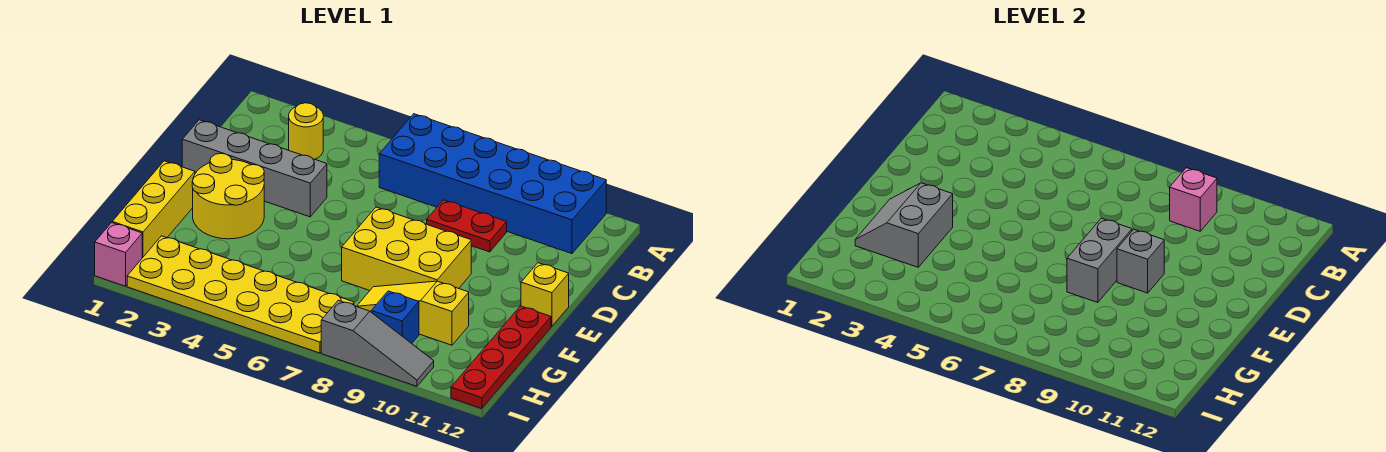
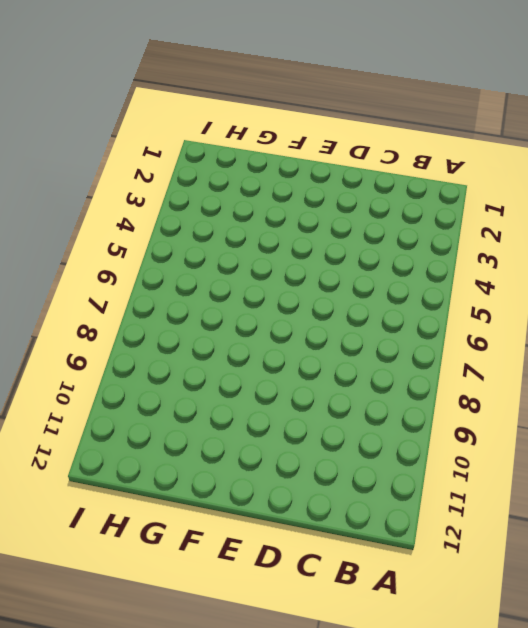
none -> blue brick A6:B11 level 1
none -> yellow round brick B3 level 1
none -> red plate C8:C9 level 1

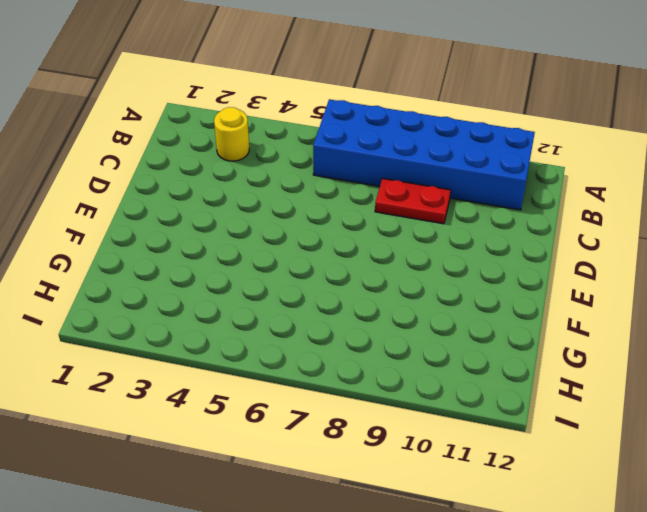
none -> grey brick D1:D4 level 1
none -> yellow round brick E2:F3 level 1
none -> yellow brick E7:F9 level 1

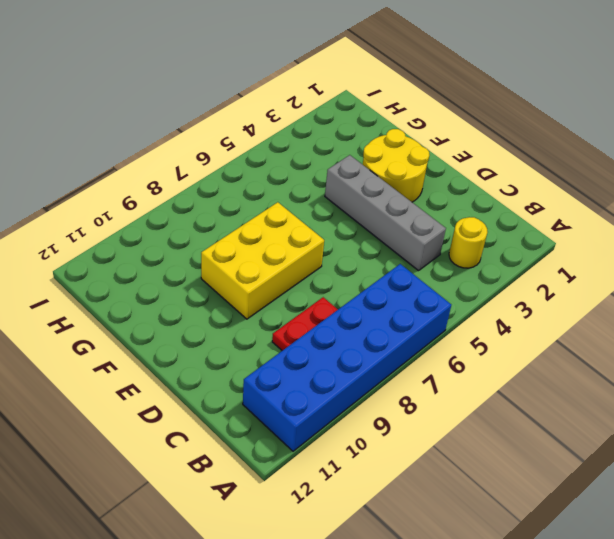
grey brick C4:F4 level 1 -> grey brick D1:D4 level 1
none -> yellow brick E12 level 1
none -> yellow brick F1:H1 level 1
none -> red plate F12:I12 level 1

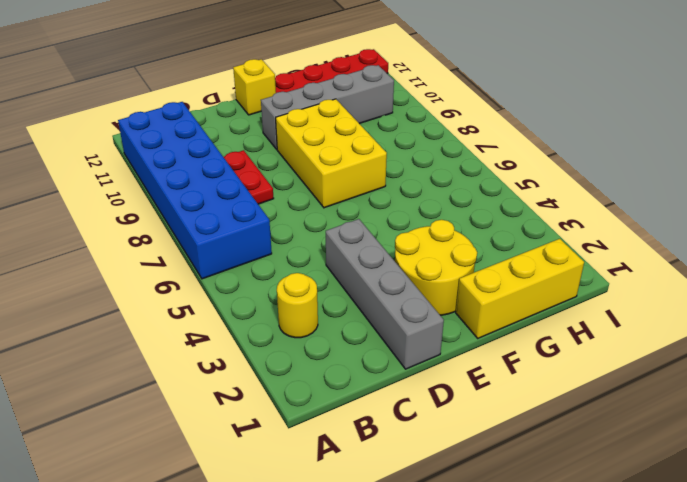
grey brick E10:H10 level 1 -> yellow slope G8:G10 level 1 top 10
none -> yellow plate H2:I7 level 1
none -> blue brick H9 level 1
none -> pink brick I1 level 1

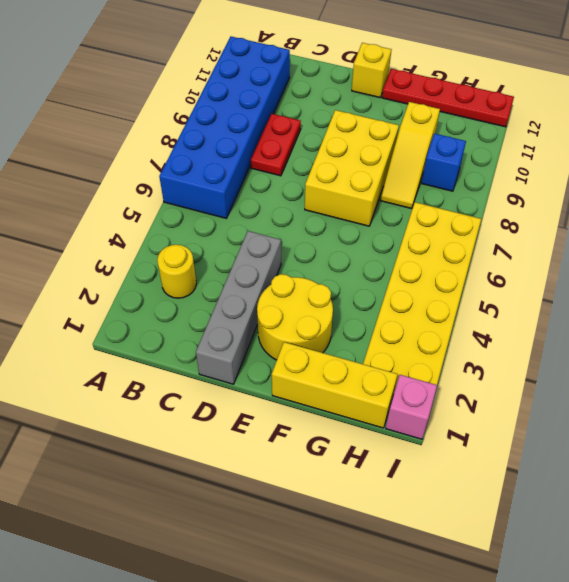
none -> grey slope I8:I10 level 1 top 8
none -> pink brick B9 level 2
none -> grey brick E8:F8 level 2

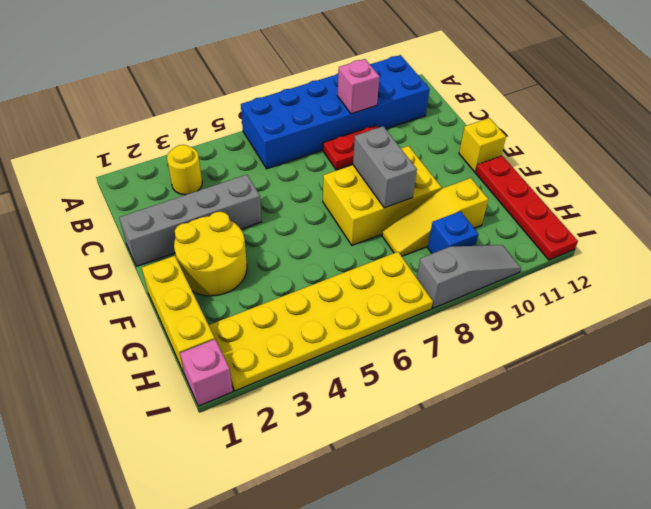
none -> grey brick E9 level 2
none -> grey slope F2:G3 level 2 top 3

